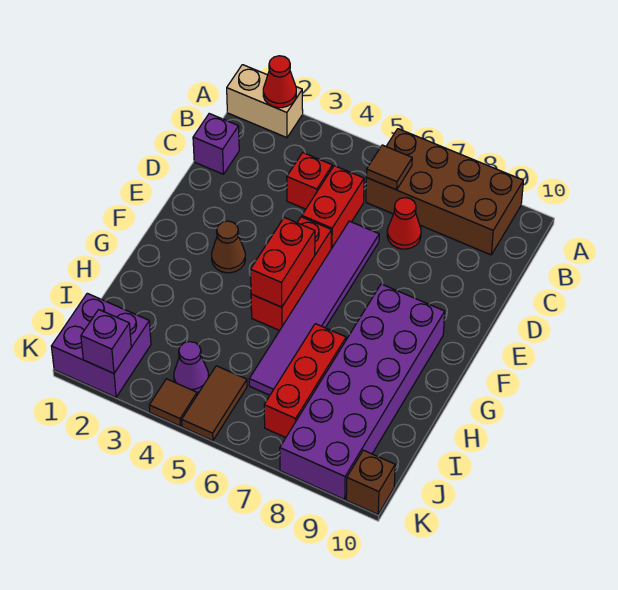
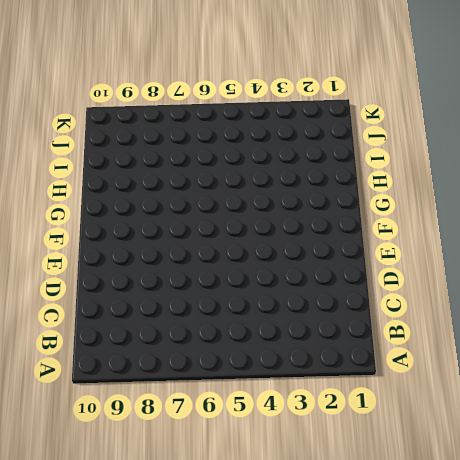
none -> tan brick A1:A2 level 1
none -> brown brick A6:B9 level 1
none -> purple brick C1 level 1

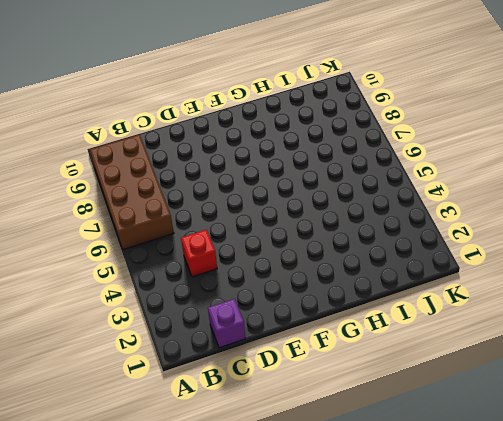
none -> tan brick A1:A2 level 1
none -> red brick C5:D5 level 1
none -> red cone C7 level 1

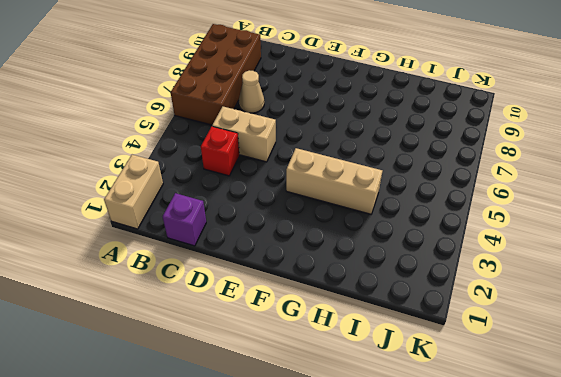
tan brick C5:D5 level 1 -> red brick C5:D5 level 1
tan cone C7 level 1 -> red cone C7 level 1
tan brick F4:H4 level 1 -> none
none -> purple tile D6:I6 level 1
none -> red brick E5:G5 level 1
none -> brown cone F3 level 1

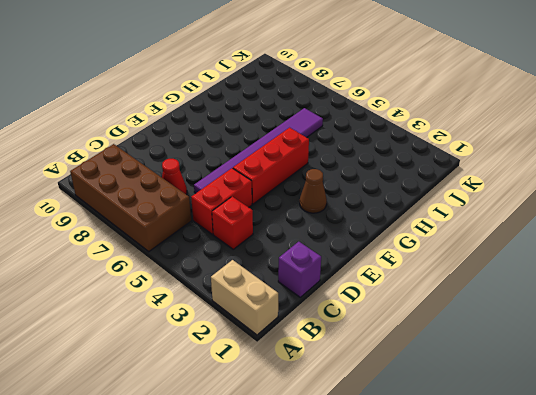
none -> purple brick F8:K9 level 1
none -> red brick H7:J7 level 1
none -> purple brick J1:K2 level 1

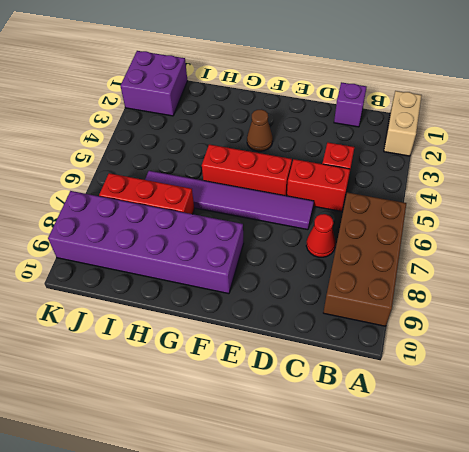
none -> purple cone J4 level 1
none -> brown tile J5:K5 level 1
none -> brown tile K4 level 1

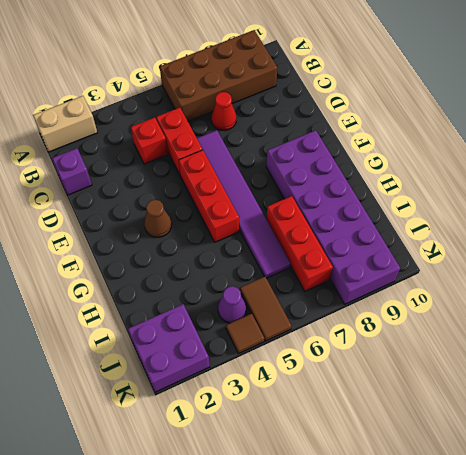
none -> brown brick K10 level 1
none -> red cone A2 level 2
none -> brown tile B6 level 2

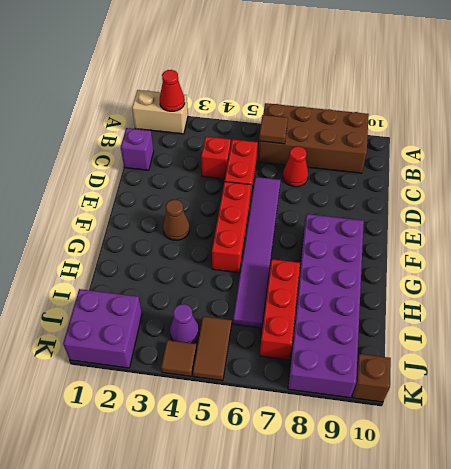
none -> red brick F5:G5 level 2
none -> purple brick K2 level 2

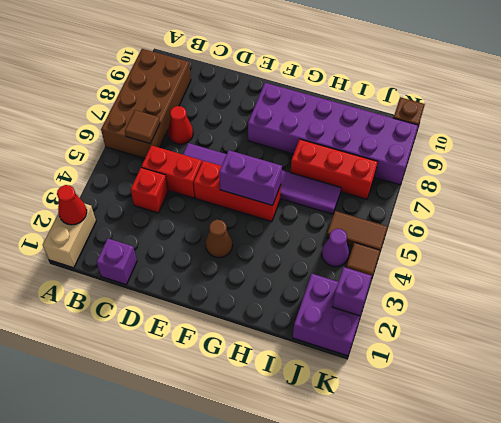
purple brick F5:G5 level 2 -> red brick F5:G5 level 2

